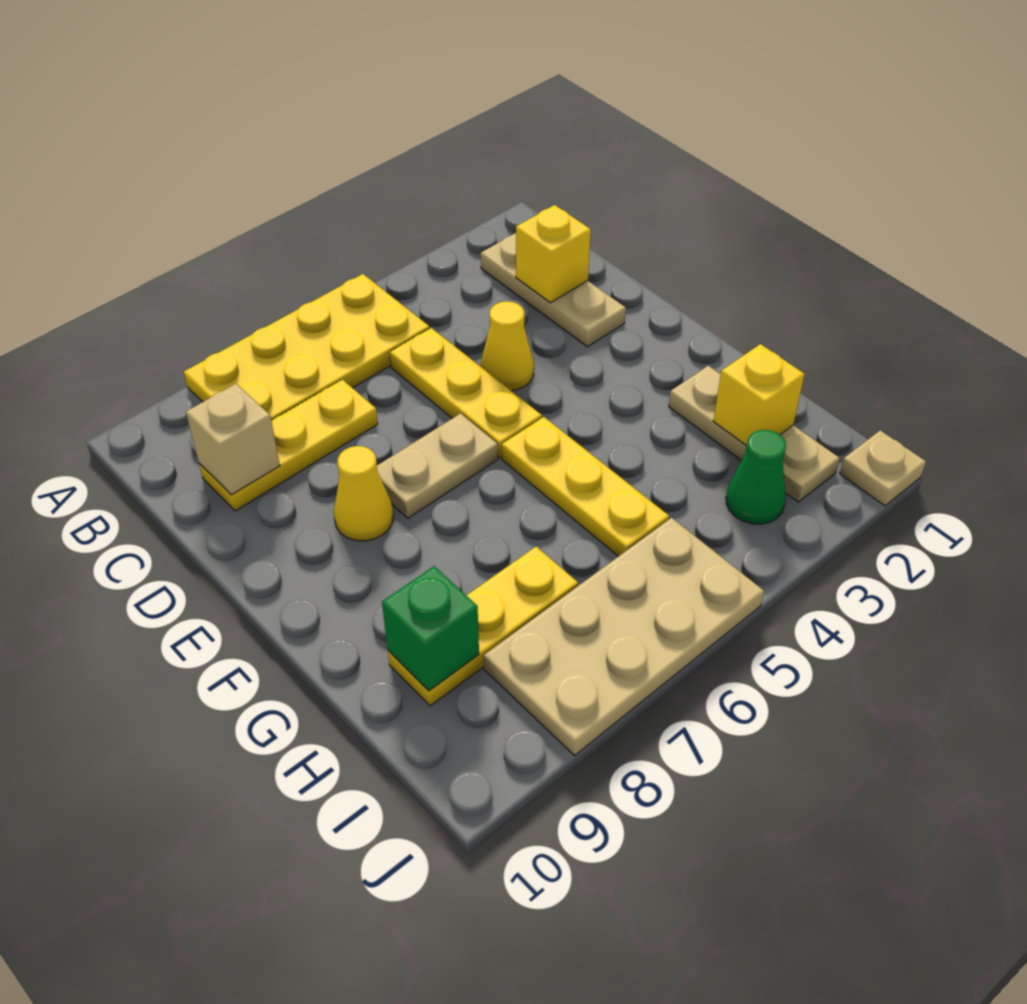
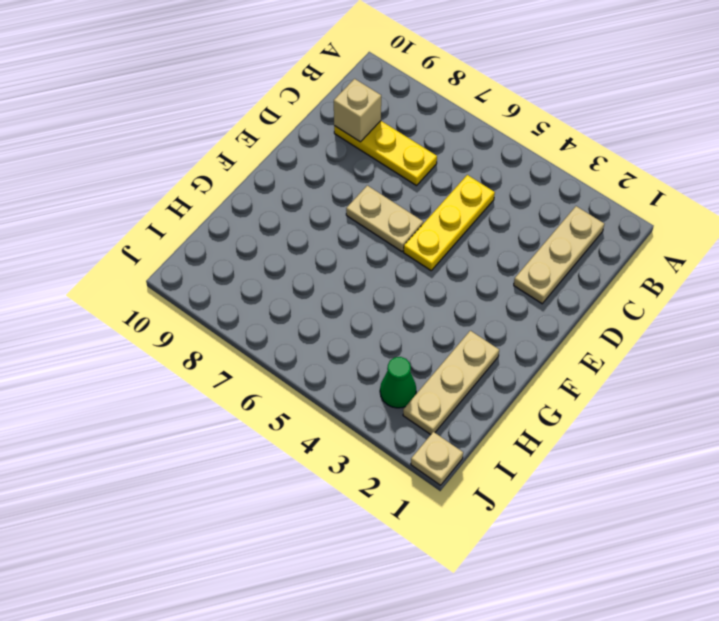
none -> yellow plate A5:B8 level 1
none -> yellow cone D4 level 1
none -> yellow cone E8 level 1

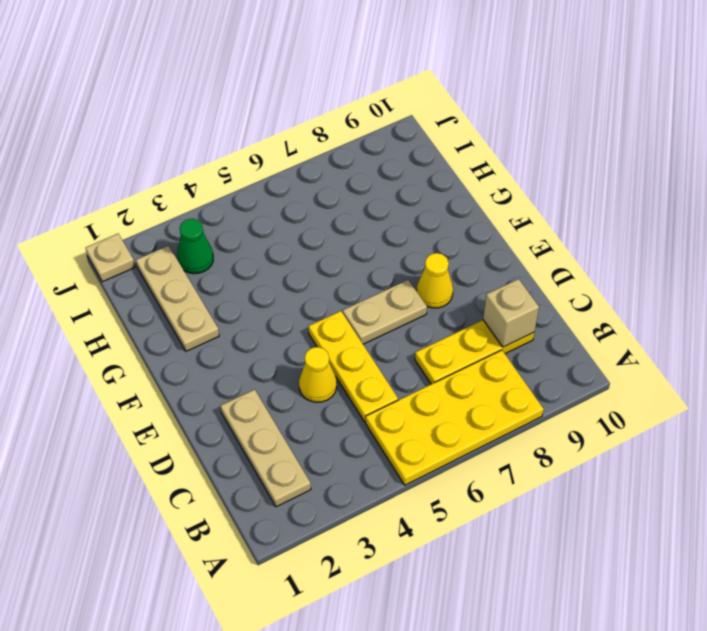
none -> yellow plate F5:H5 level 1
none -> yellow plate H7:H9 level 1
none -> tan plate I5:J8 level 1

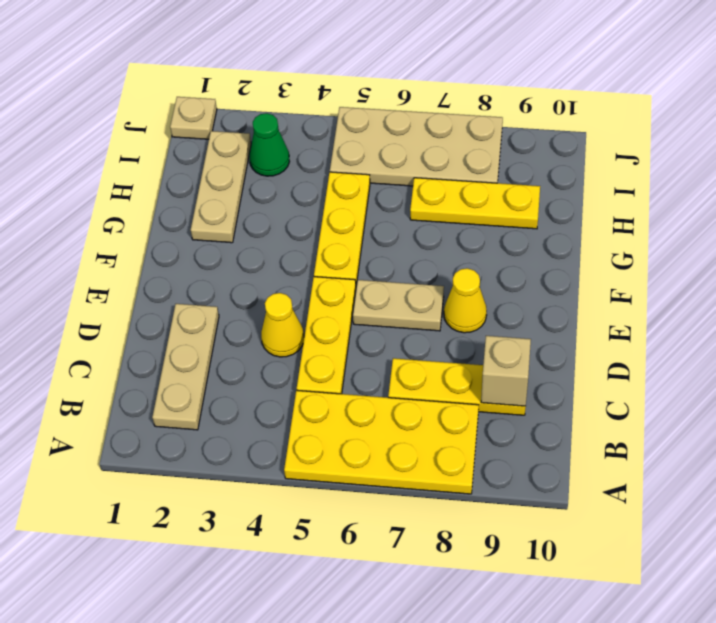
none -> yellow brick C2 level 2
none -> yellow brick H2 level 2
none -> green brick H9 level 2

